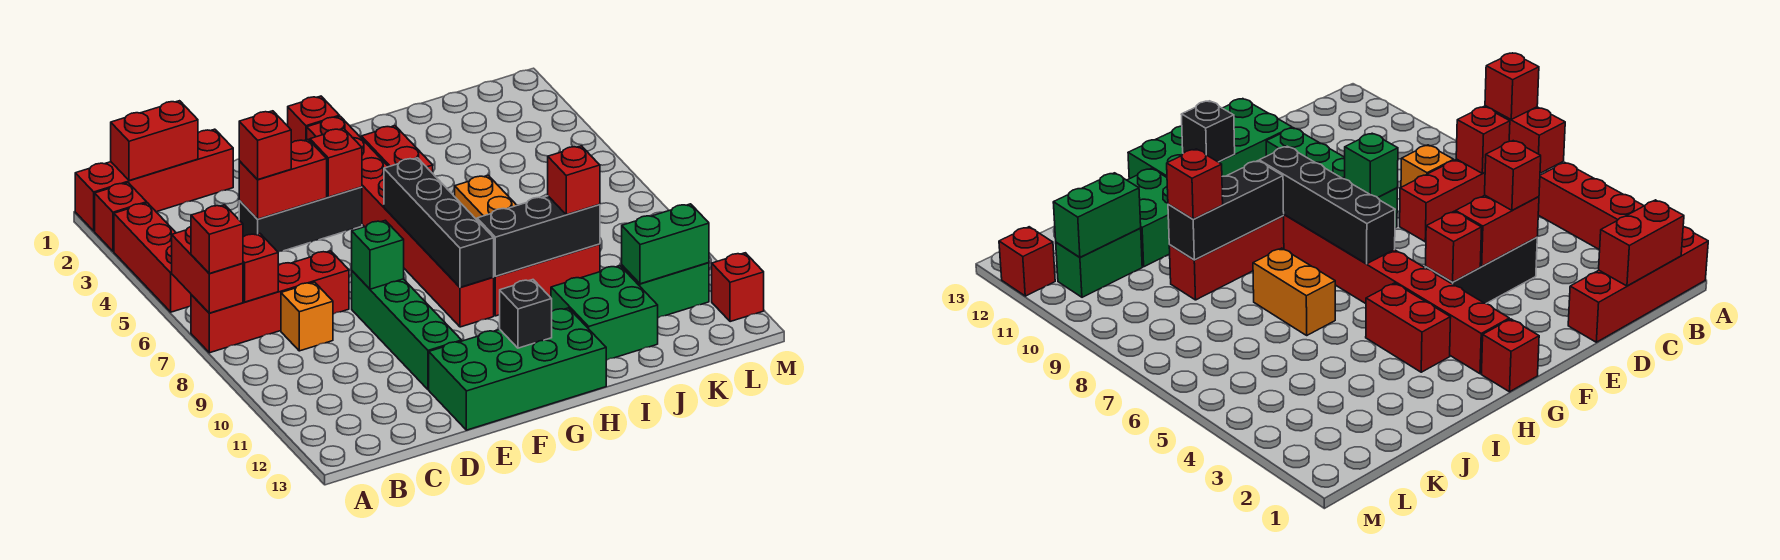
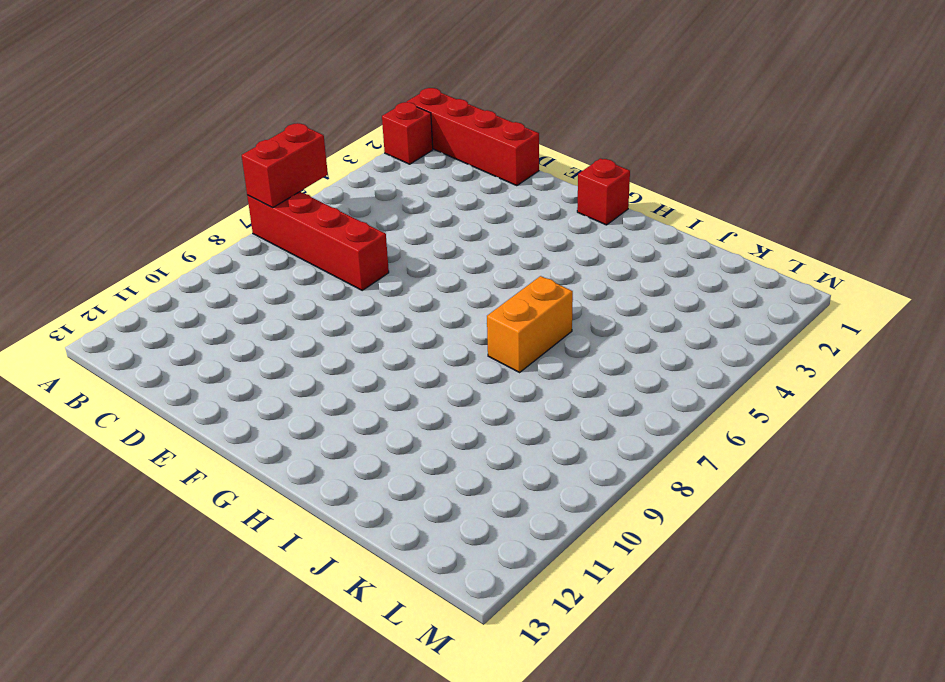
none -> red brick A3:A5 level 1
none -> orange brick C8 level 1
none -> black brick D4:F4 level 1

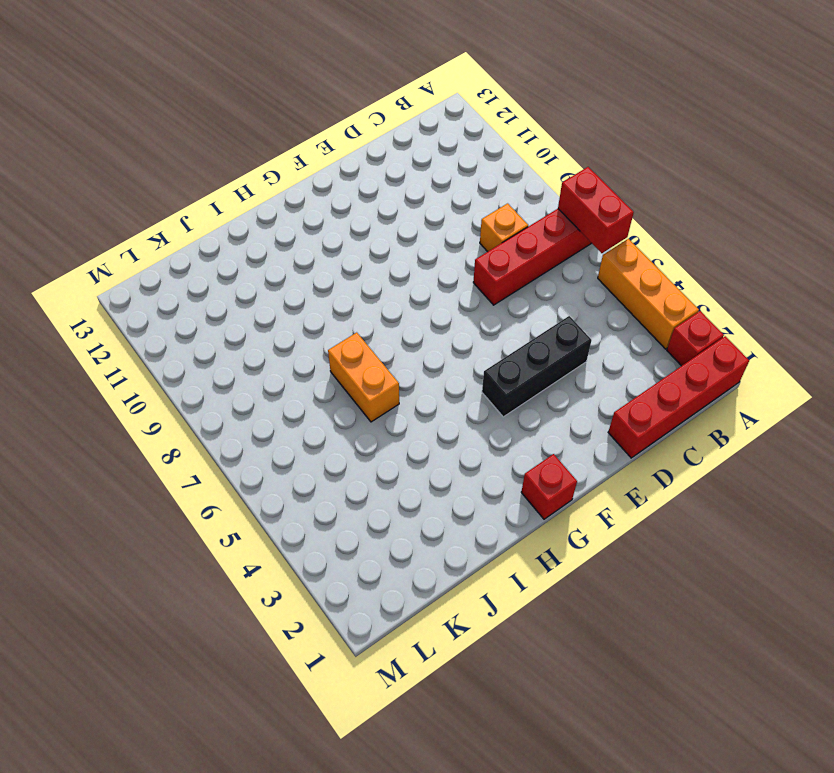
orange brick A3:A5 level 1 -> red brick A3:A5 level 1
none -> green brick E8:E11 level 1
none -> green brick E12:H13 level 1
none -> red brick G2:G9 level 1

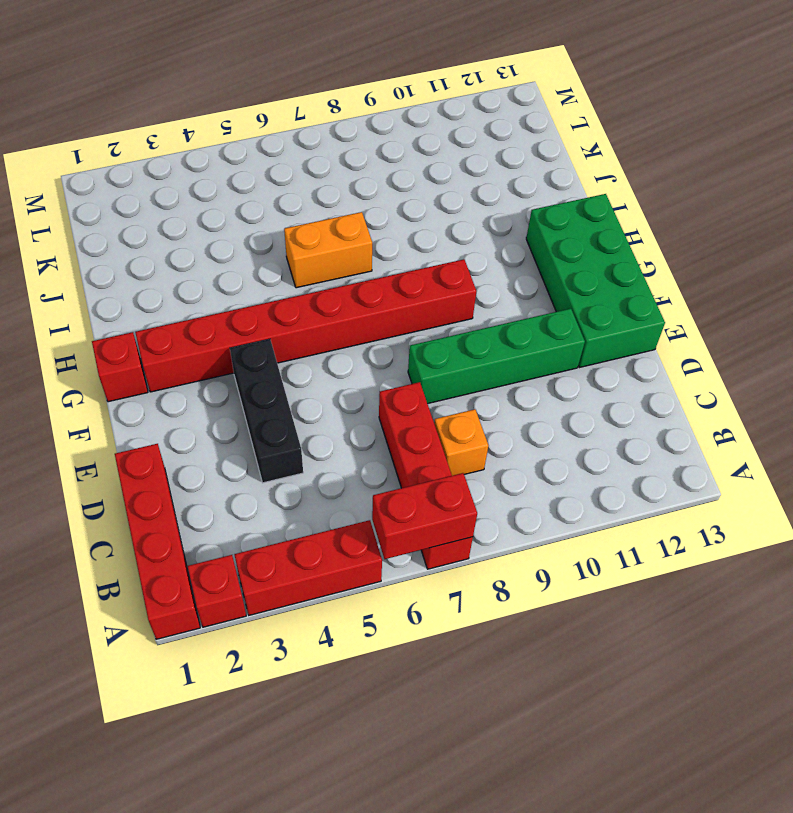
none -> red brick H3:H4 level 1
none -> red brick H9:J9 level 1
none -> green brick I11:J12 level 1

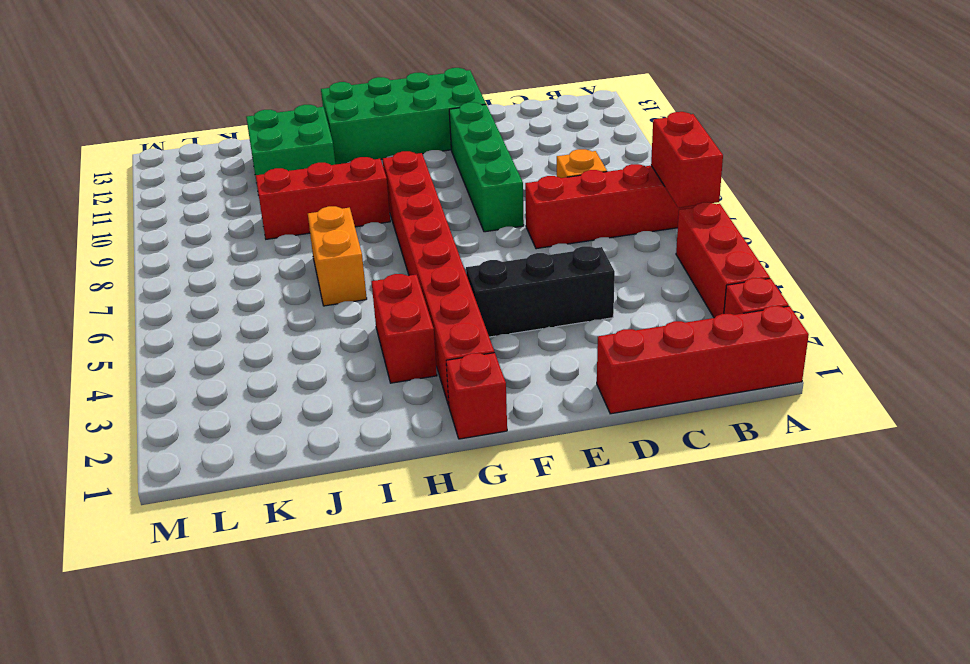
none -> green brick K11:L11 level 1
none -> red brick M12 level 1
none -> red brick B1:C1 level 2

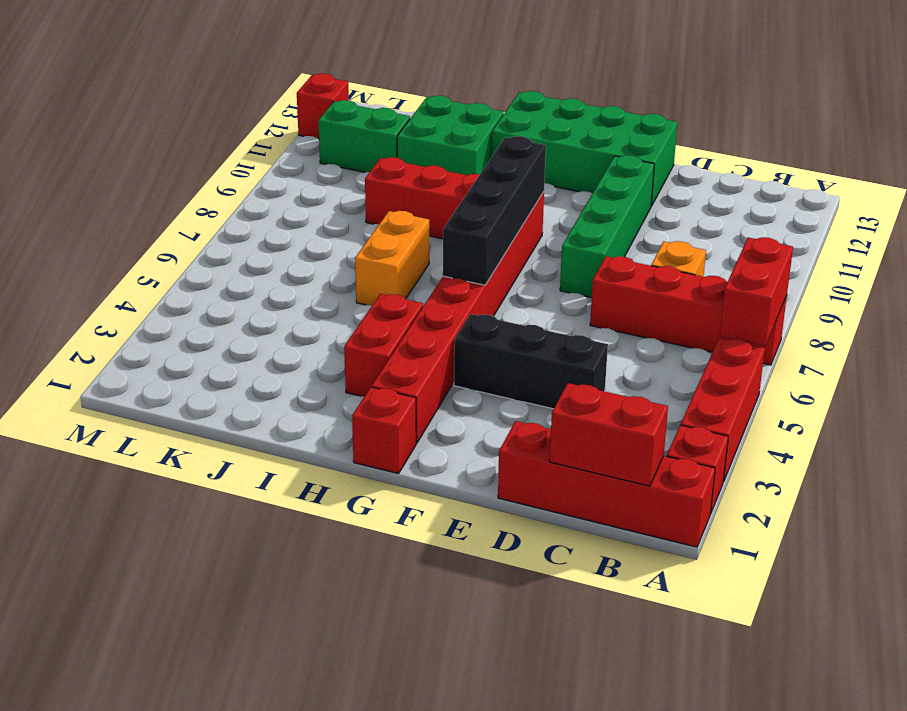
none -> red brick B7 level 2
none -> red brick D4:E4 level 2
none -> green brick E8 level 2

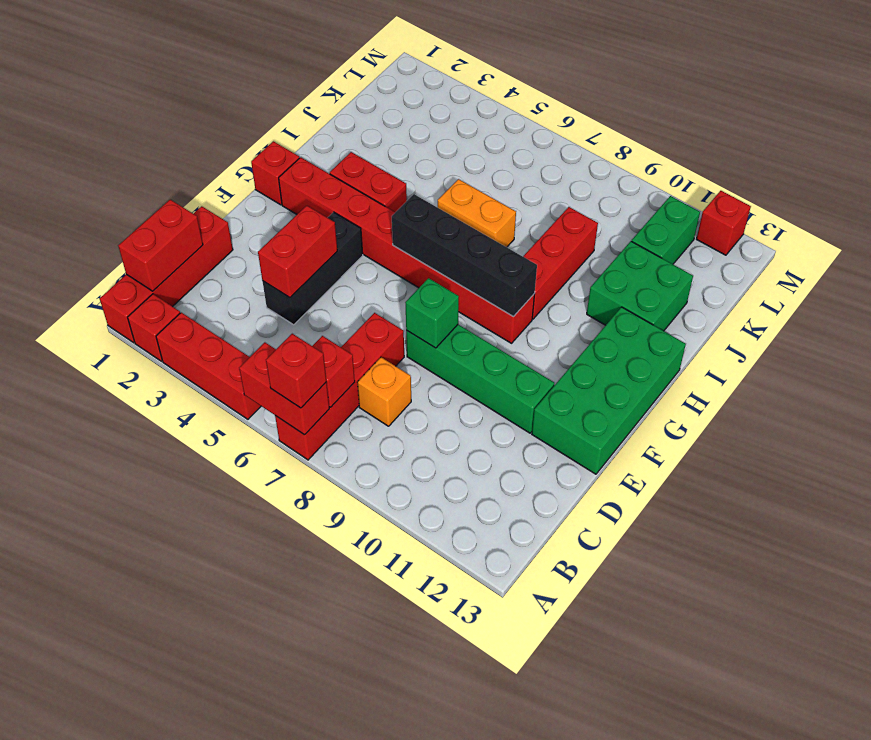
none -> red brick F4 level 2
none -> black brick G12 level 2
none -> black brick H9:J9 level 2

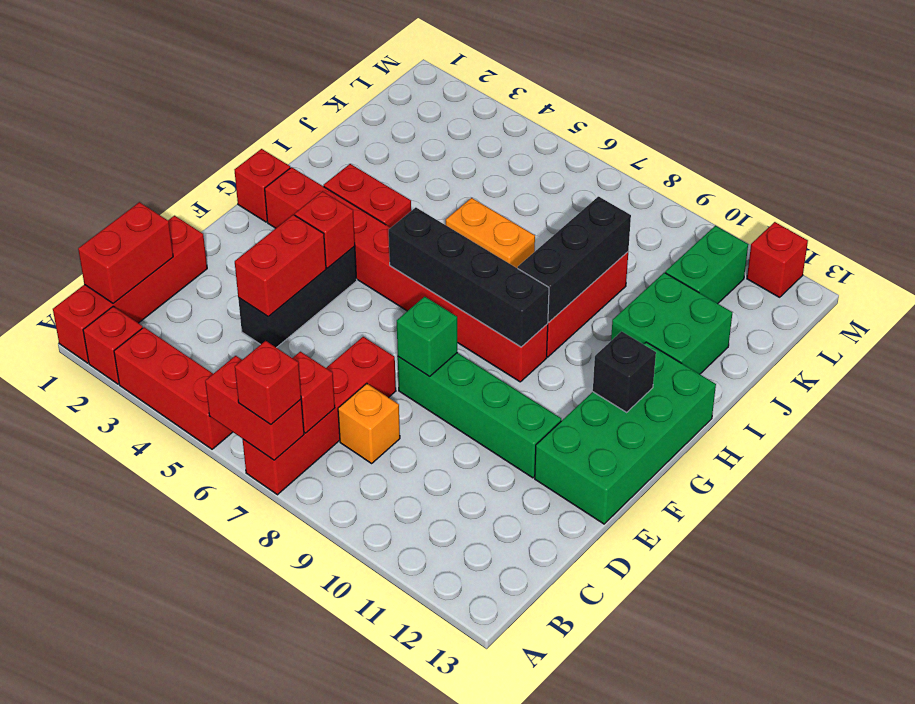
none -> green brick K11:L11 level 2
none -> red brick D4 level 3
none -> red brick J9 level 3

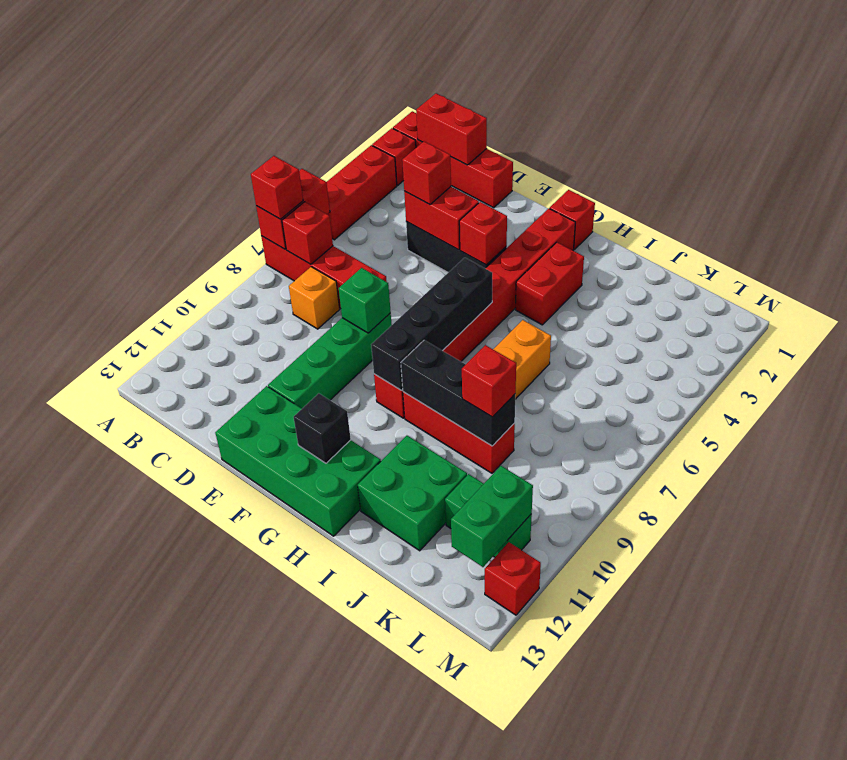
green brick L11:L12 level 2 -> green brick K11:L11 level 2

